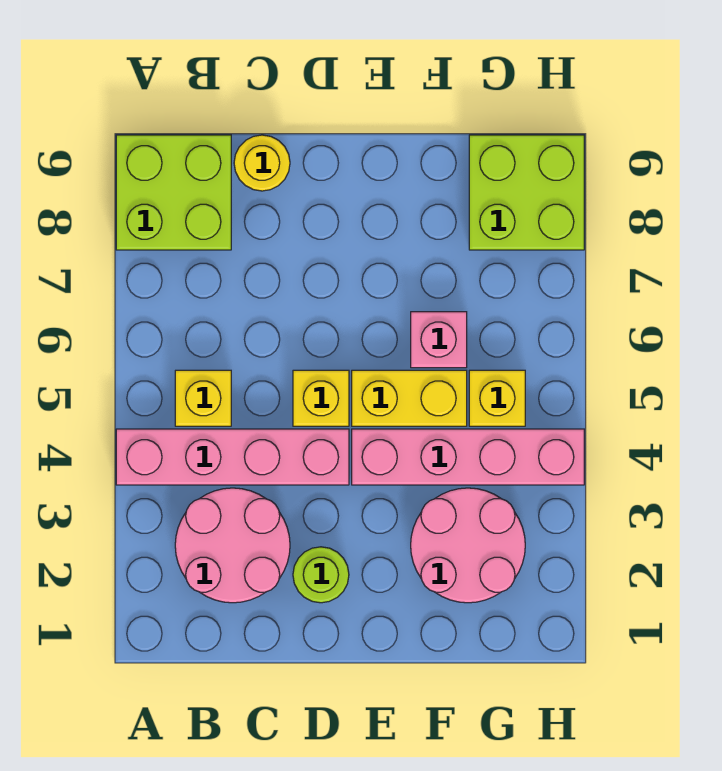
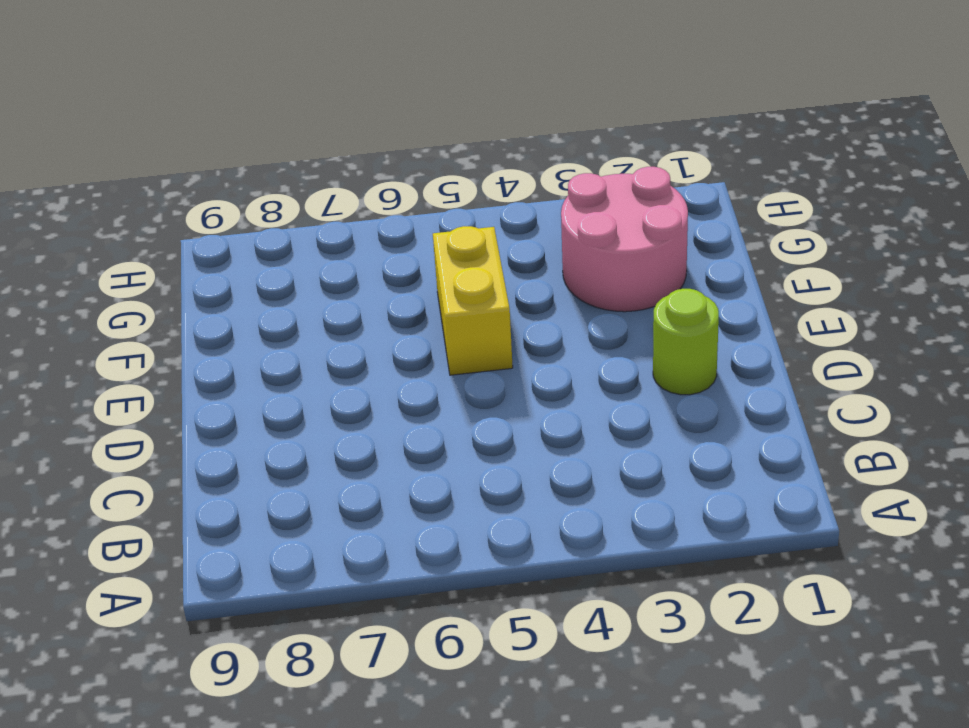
none -> pink brick A4:D4 level 1
none -> lime brick A8:B9 level 1
none -> pink round brick B2:C3 level 1

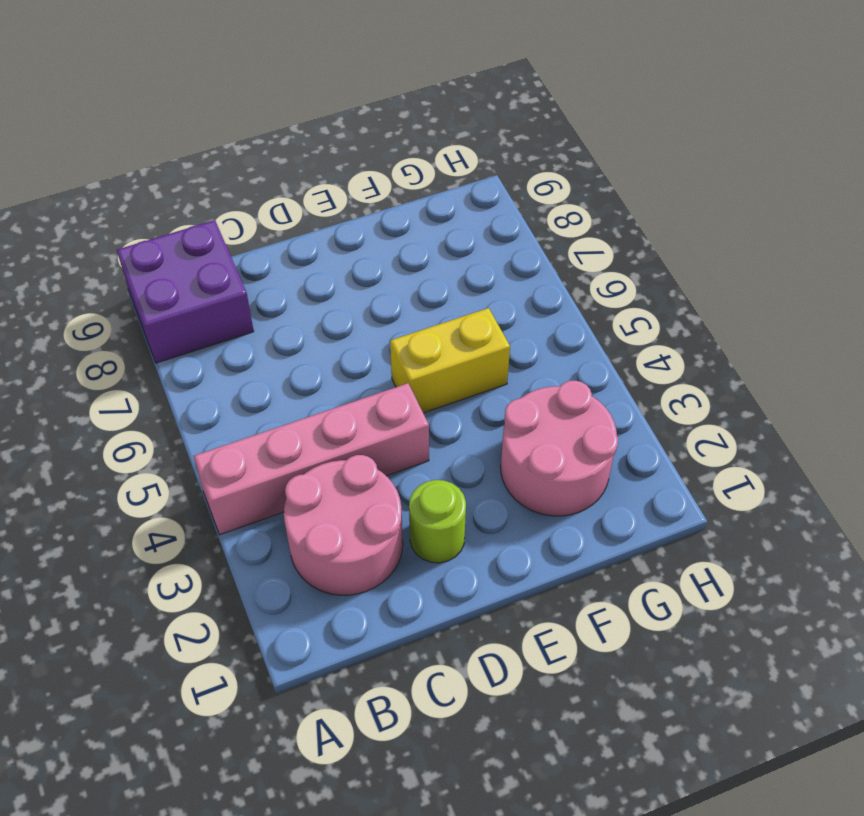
purple brick A8:B9 level 1 -> lime brick A8:B9 level 1
none -> yellow brick B5 level 1
none -> yellow round brick C9 level 1
none -> yellow brick D5 level 1

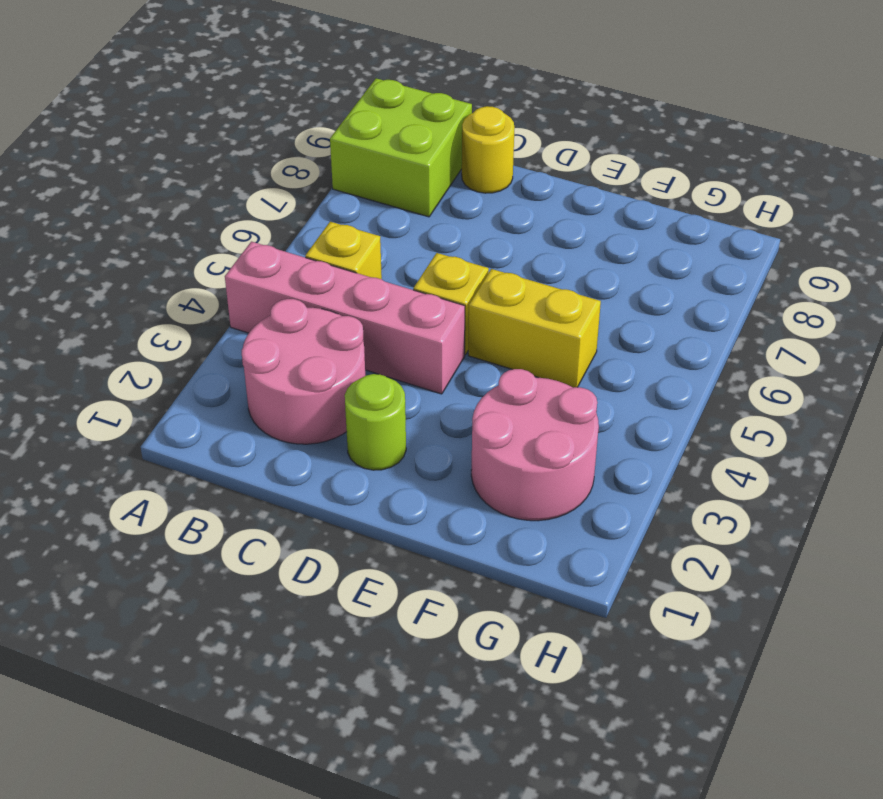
none -> pink brick E4:H4 level 1
none -> pink brick F6 level 1
none -> yellow brick G5 level 1

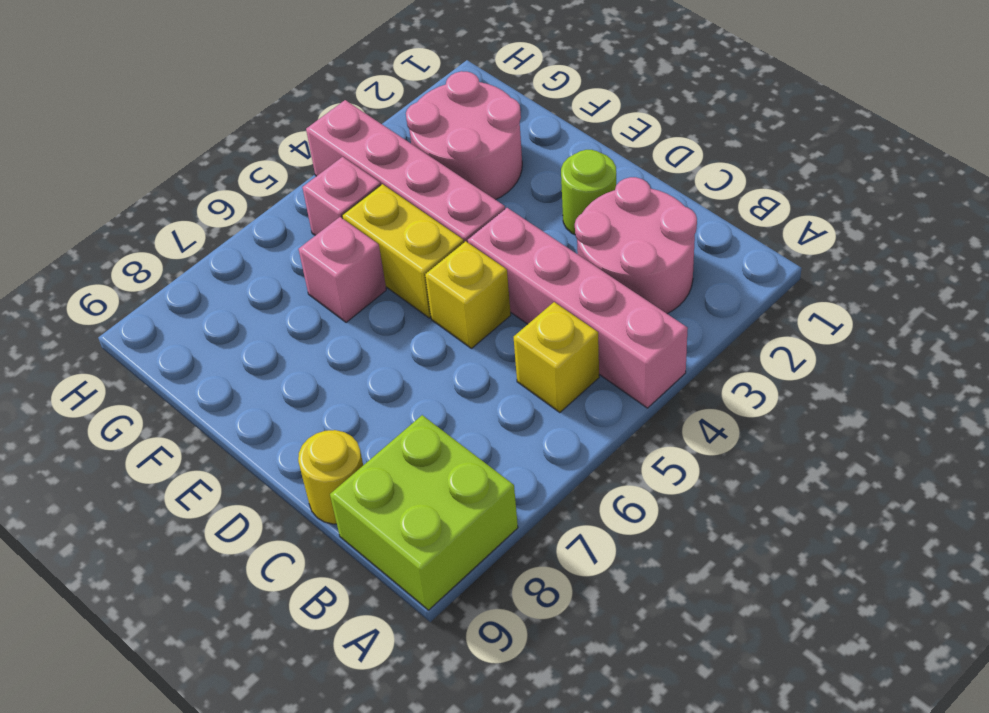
pink brick G5 level 1 -> yellow brick G5 level 1
none -> lime brick G8:H9 level 1

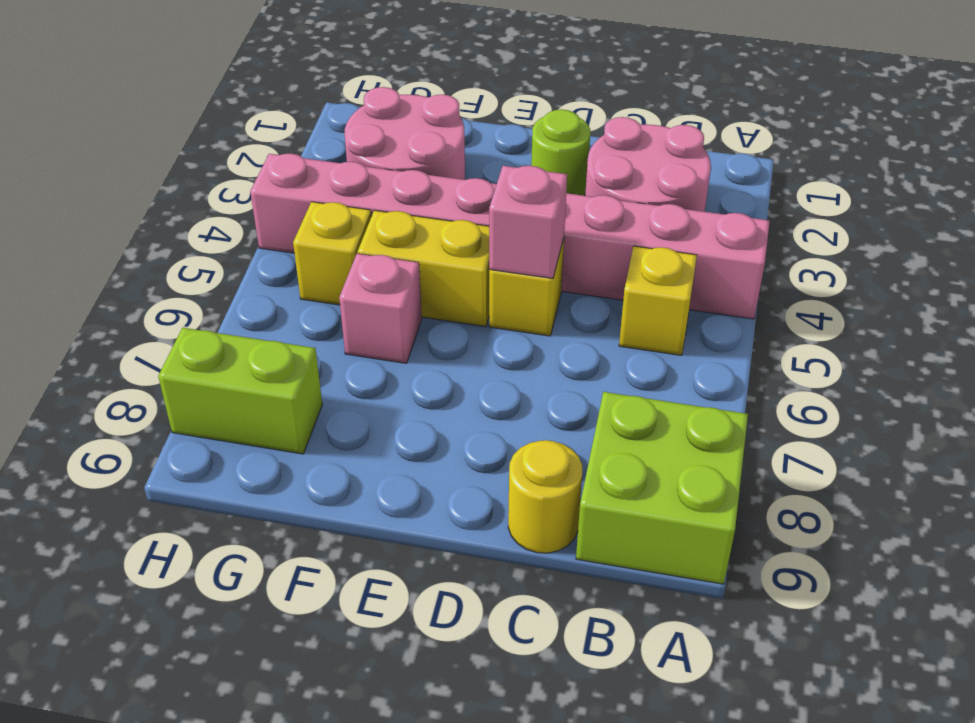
pink brick D5 level 2 -> none
lime brick G8:H8 level 1 -> lime brick G8:H9 level 1

